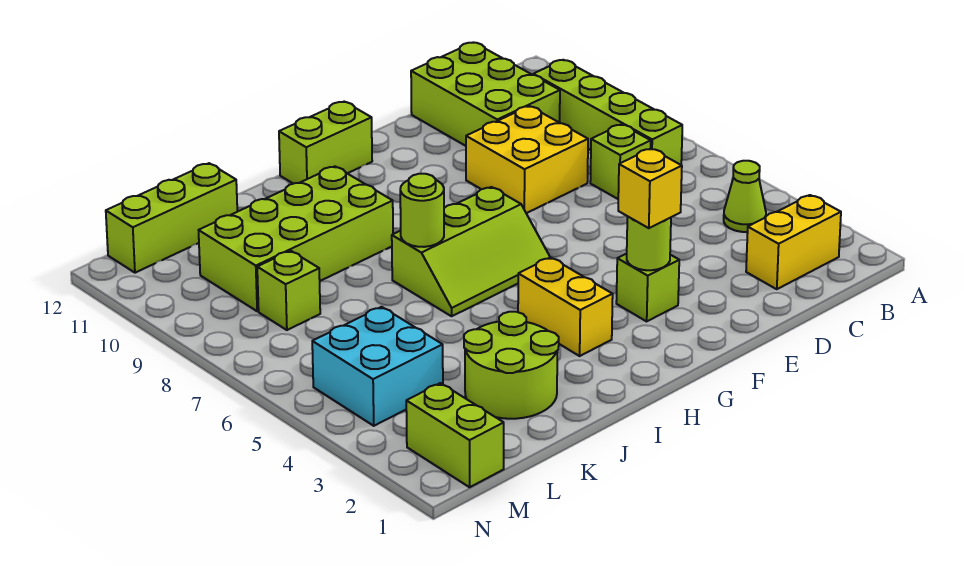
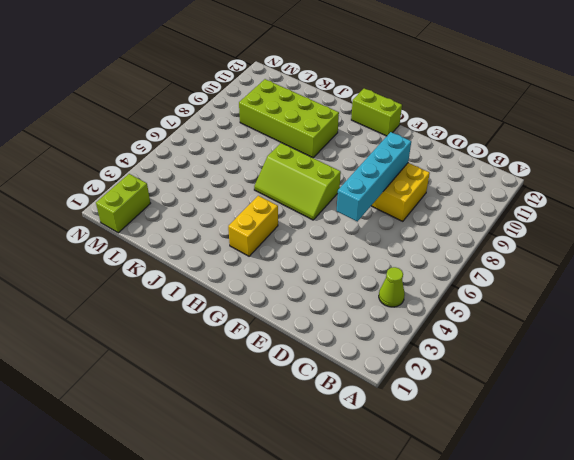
cyan brick E6:E9 level 2 -> none
none -> yellow brick B2:C2 level 1
none -> lime brick B7:B10 level 1
none -> lime brick C7 level 1

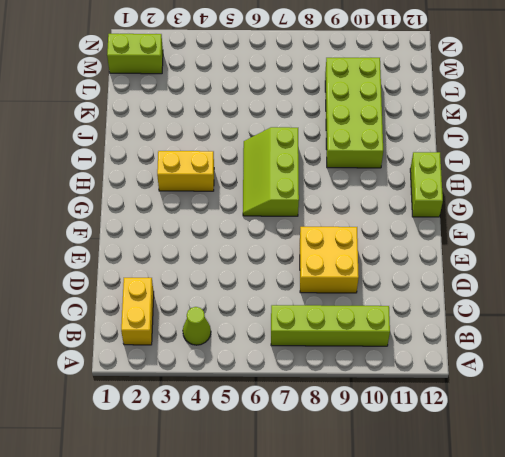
none -> lime brick C7 level 1
none -> lime brick C10:D12 level 1
none -> lime brick F3 level 1

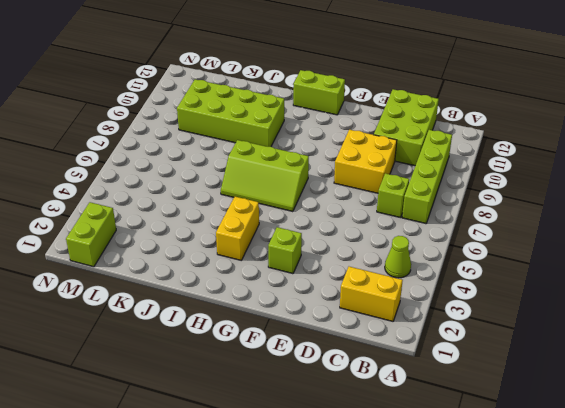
none -> lime round brick J2:K3 level 1
none -> lime brick K12:M12 level 1
none -> cyan brick L4:M5 level 1

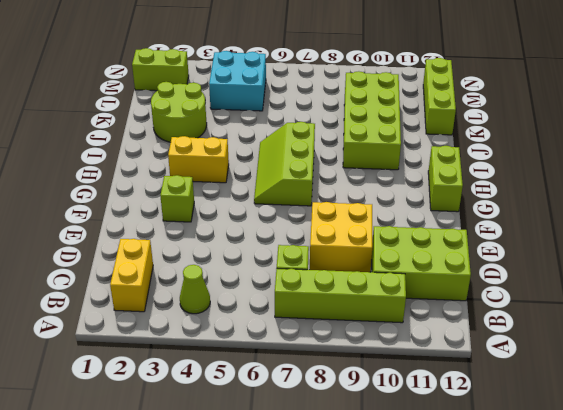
none -> lime brick L8 level 1
none -> lime round brick F3 level 2
none -> lime round brick I7 level 2

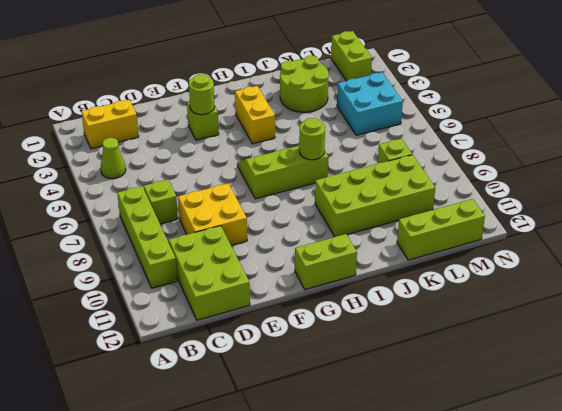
none -> yellow brick F3 level 3

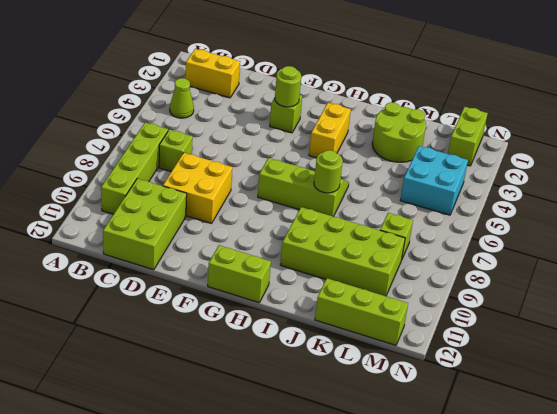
none -> yellow brick F3 level 3

